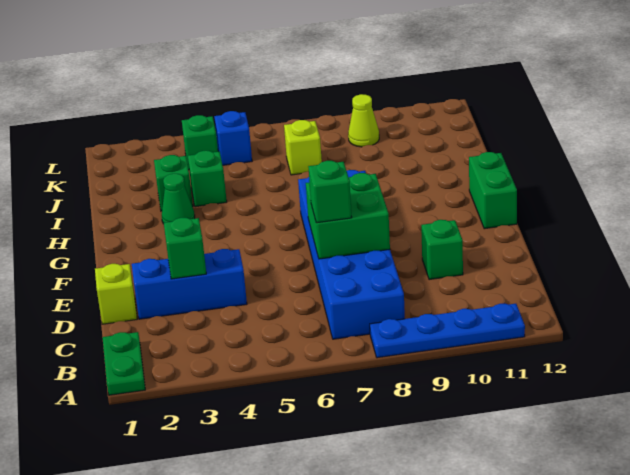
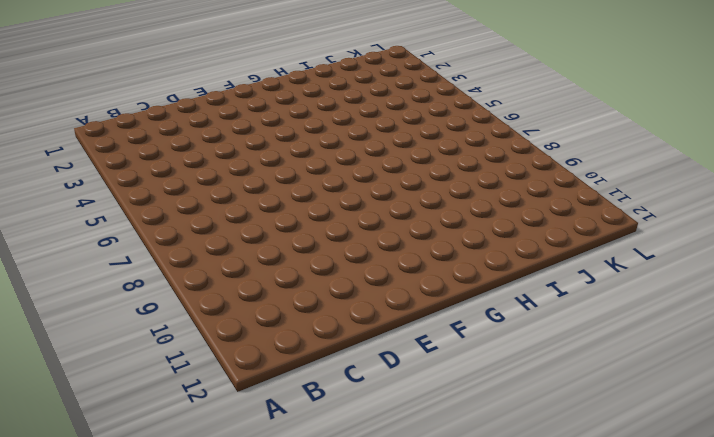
none -> green plate A1:B1 level 1
none -> blue plate A8:A11 level 1
none -> blue brick B7:G8 level 1

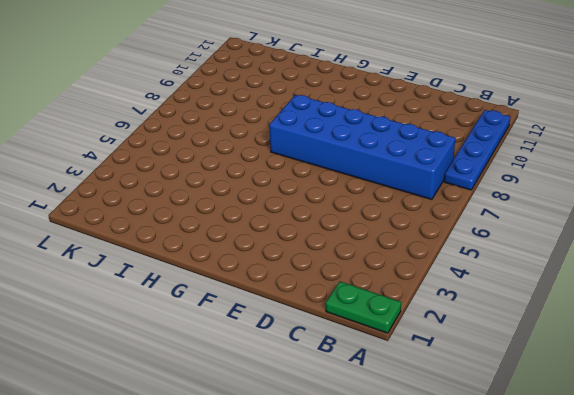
none -> lime brick D1 level 1
none -> blue brick D2:D4 level 1
none -> green brick D10 level 1

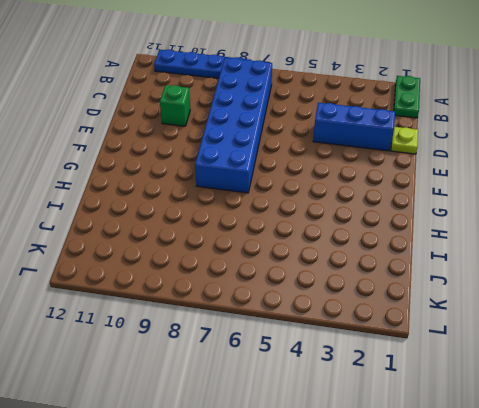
lime plate D1 level 1 -> lime brick D1 level 1
none -> green brick F12:G12 level 1
none -> green cone H3 level 1
none -> green brick I3 level 1

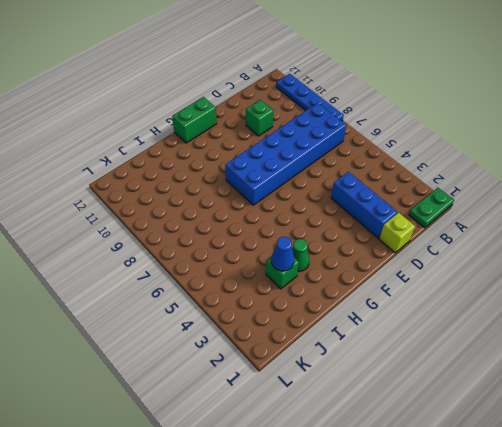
blue cone I3 level 2 -> none
none -> green brick I4 level 1
none -> lime brick J7 level 1
none -> green brick K4 level 1

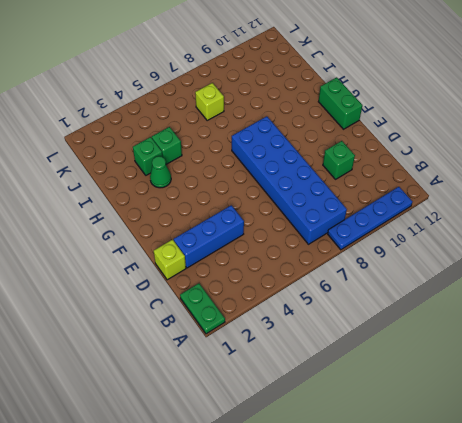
none -> green brick K4 level 1
none -> blue brick K5 level 1
none -> lime cone K9 level 1

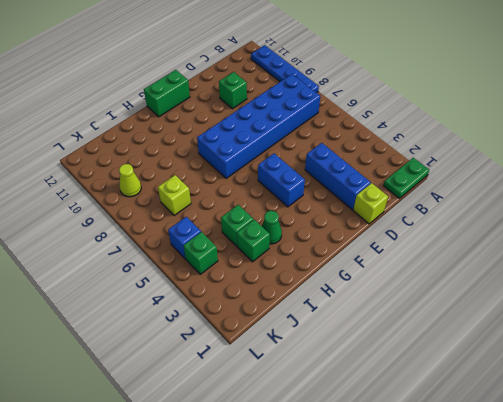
blue brick F4:F5 level 1 -> none
none -> green brick D3 level 2
none -> green brick D7:E8 level 2
none -> green brick D7 level 3

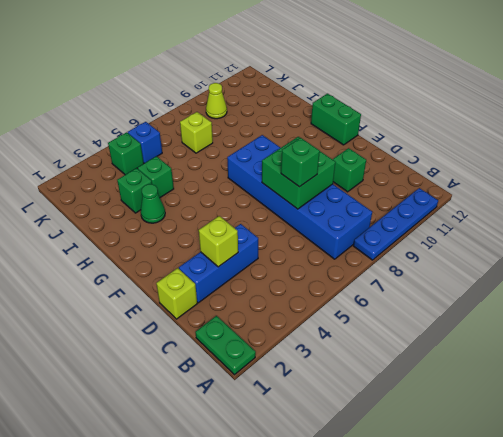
lime brick D3 level 2 -> green brick D3 level 2

